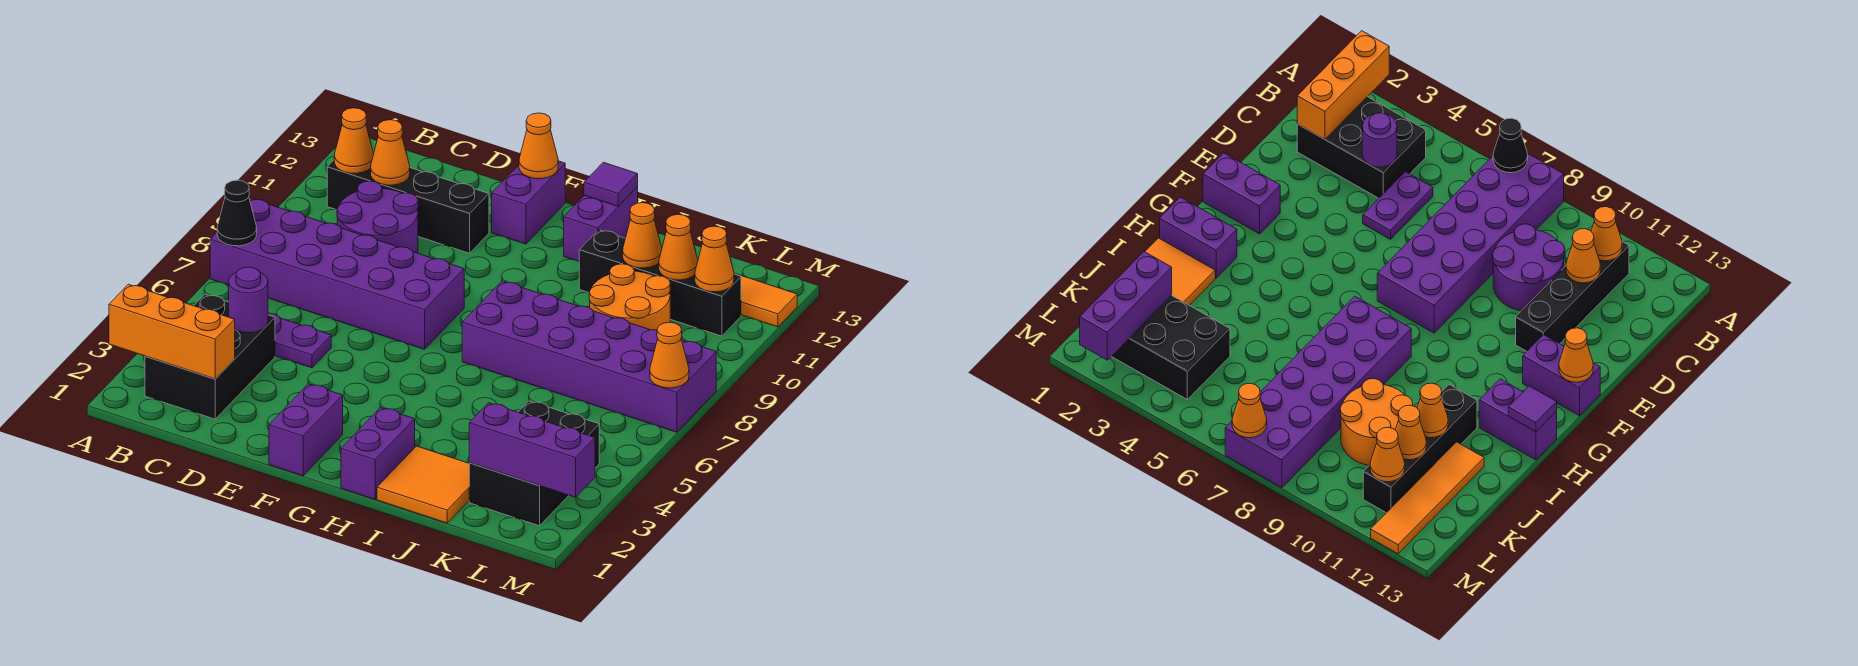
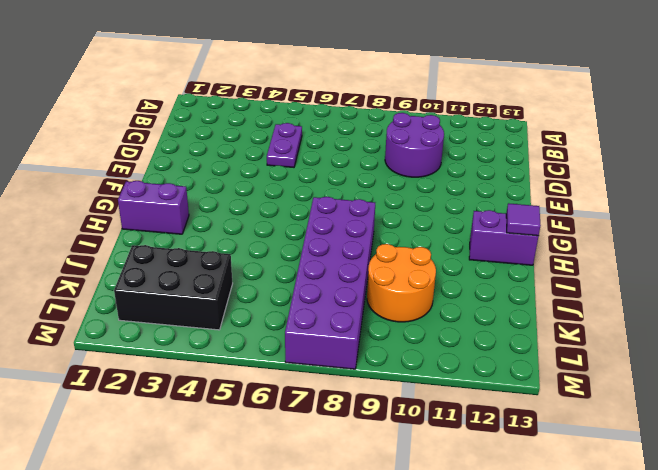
none -> purple brick A7:F8 level 1
none -> black brick B2:C4 level 1
none -> black brick B11:E11 level 1

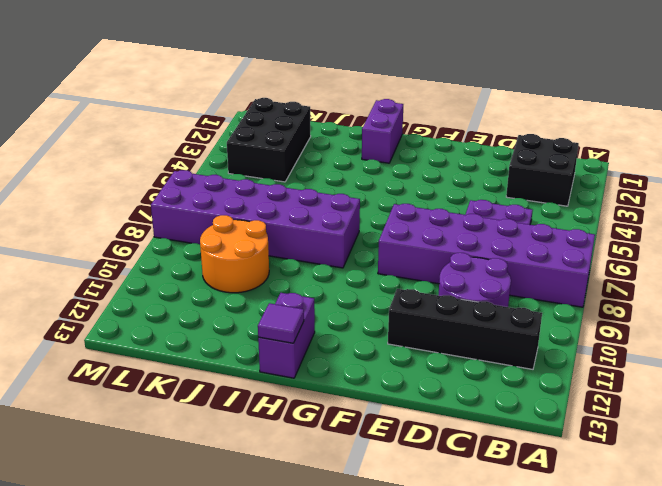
black brick B2:C3 level 1 -> black brick B2:C4 level 1
none -> purple brick F1:F2 level 1
none -> purple brick F12:F13 level 1
none -> orange tile I1:J2 level 1

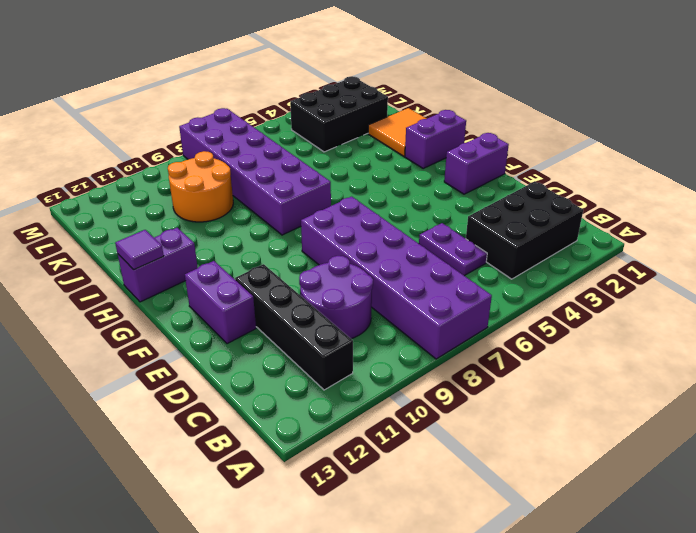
purple brick E12:F12 level 1 -> purple brick F12:F13 level 1
none -> black brick I11:L11 level 1
none -> orange tile J12:M12 level 1
none -> orange brick A2:C2 level 2

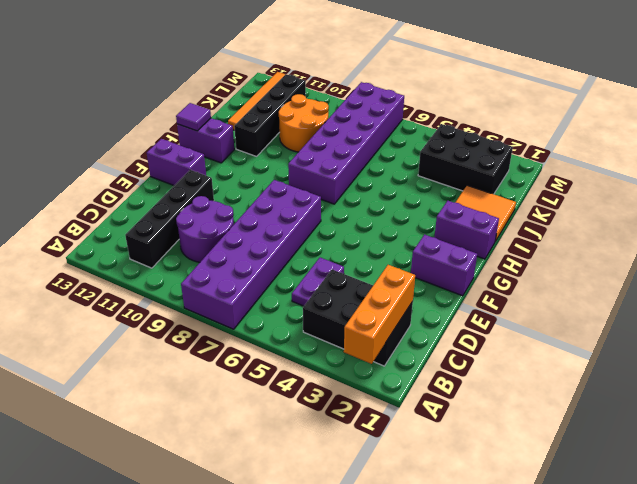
none -> black cone A7 level 2
none -> orange cone B11 level 2
none -> purple round brick C4 level 2

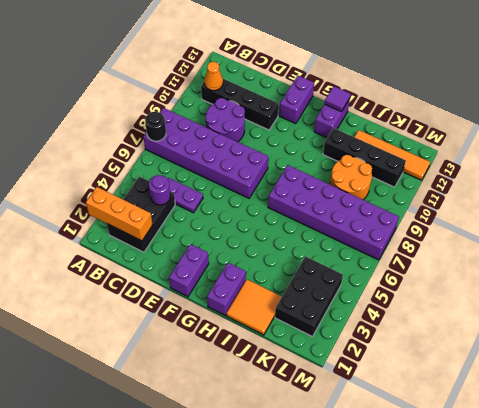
black round brick A7 level 2 -> black cone A7 level 2
none -> orange cone C11 level 2
none -> orange cone F13 level 2
none -> orange cone J11 level 2

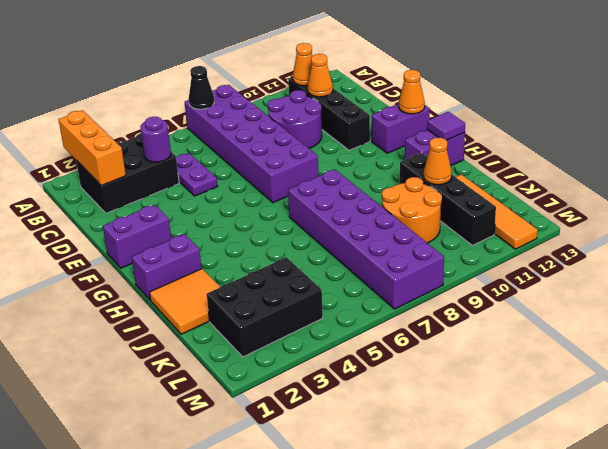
none -> purple brick K2:M2 level 2
none -> orange cone K11 level 2
none -> orange cone L11 level 2

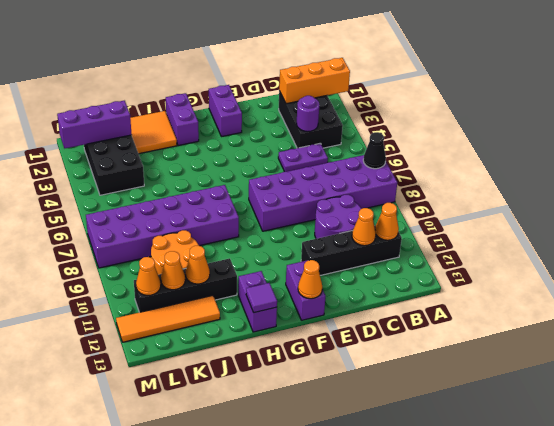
none -> orange cone M7 level 2

